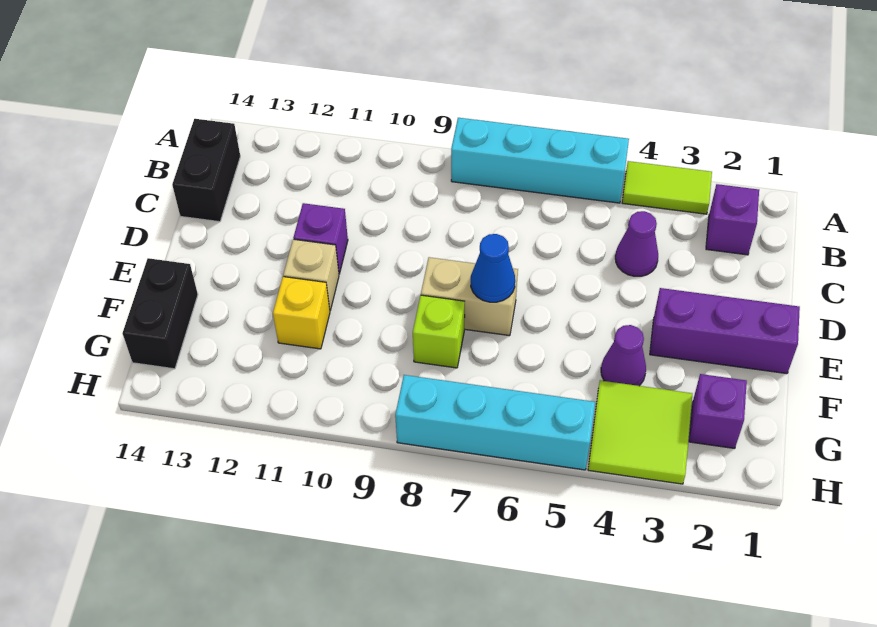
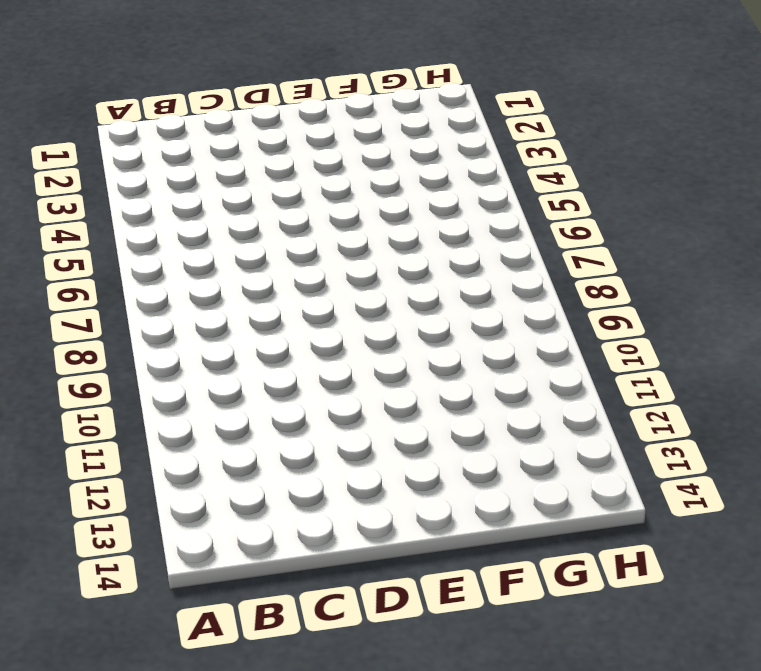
none -> lime tile A3:A4 level 1
none -> cyan brick A5:A8 level 1
none -> purple brick B2 level 1

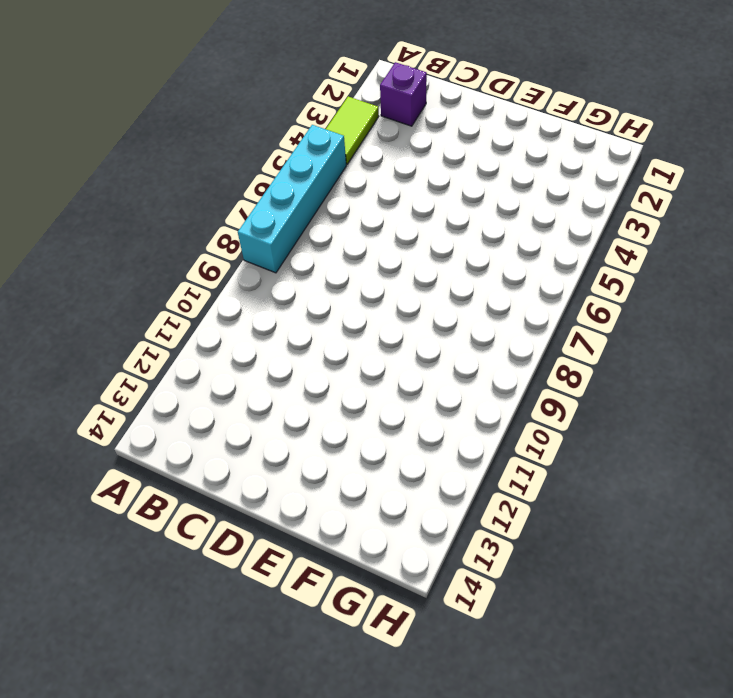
none -> black brick B14:C14 level 1
none -> purple cone C4 level 1
none -> purple brick D11 level 1

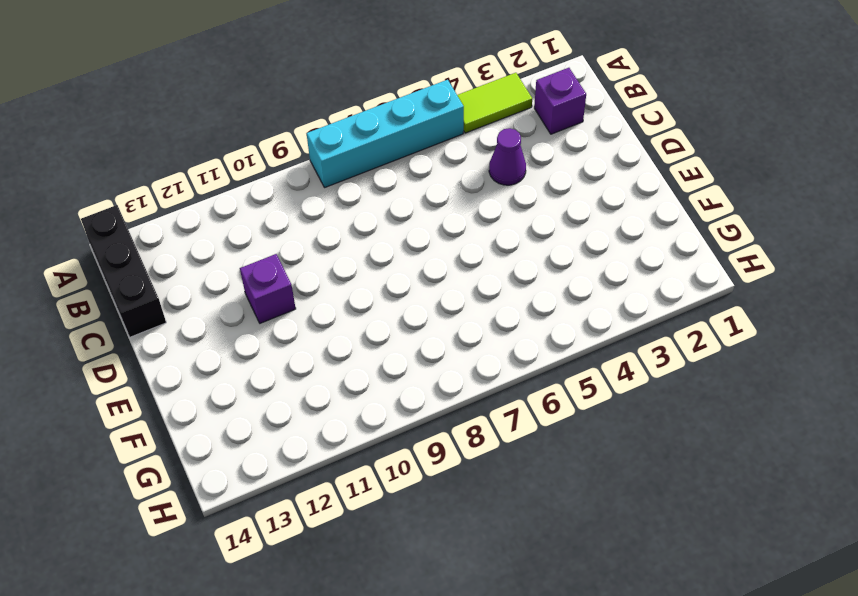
black brick A14:C14 level 1 -> black brick B14:C14 level 1
none -> purple brick E1:E3 level 1
none -> tan brick E7:E8 level 1
none -> tan brick E11 level 1

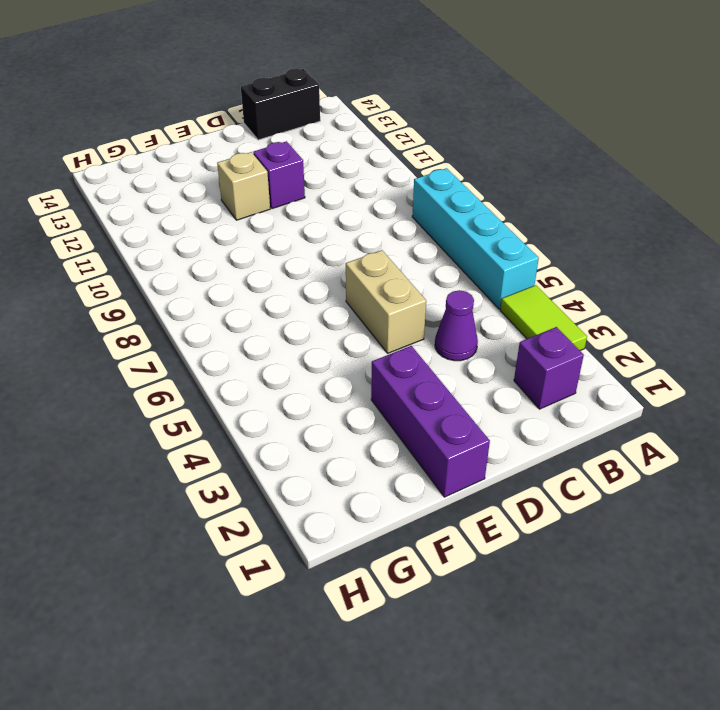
tan brick D5:D6 level 1 -> tan brick E7:E8 level 1
none -> purple cone F4 level 1
none -> lime brick F8 level 1
none -> yellow brick F11 level 1

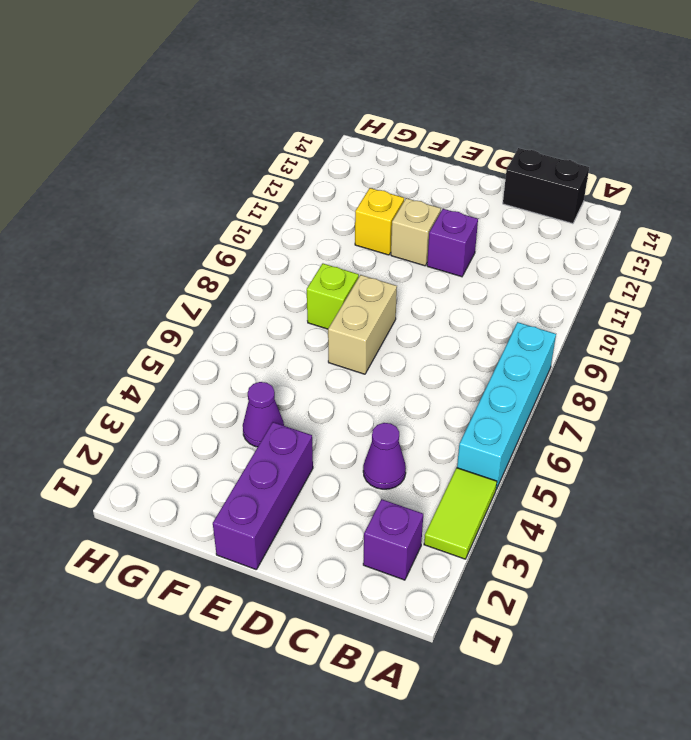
none -> black brick F14:G14 level 1
none -> purple brick G2 level 1
none -> lime tile G3:H4 level 1

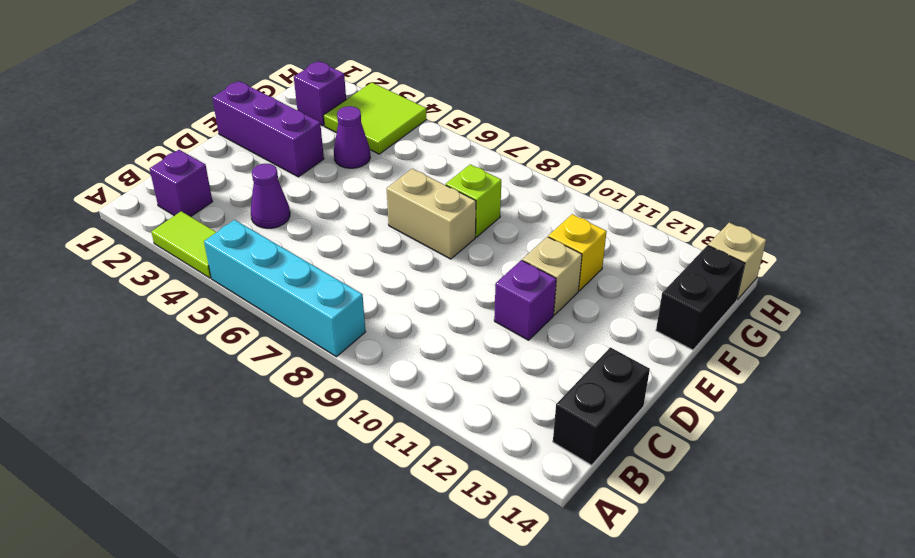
tan brick H14 level 1 -> none
none -> cyan brick H5:H8 level 1
none -> blue cone E7 level 2

